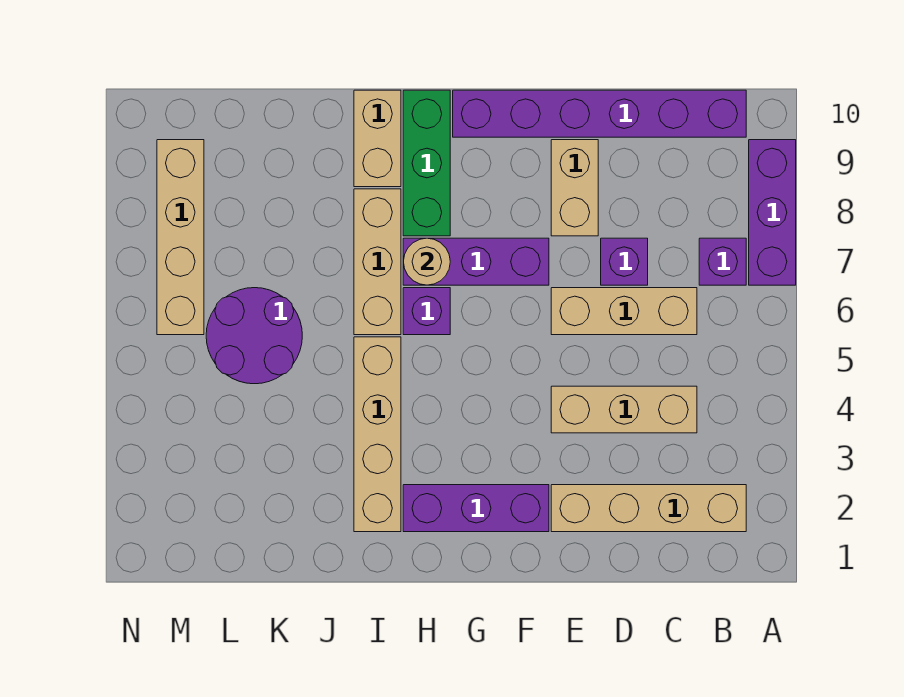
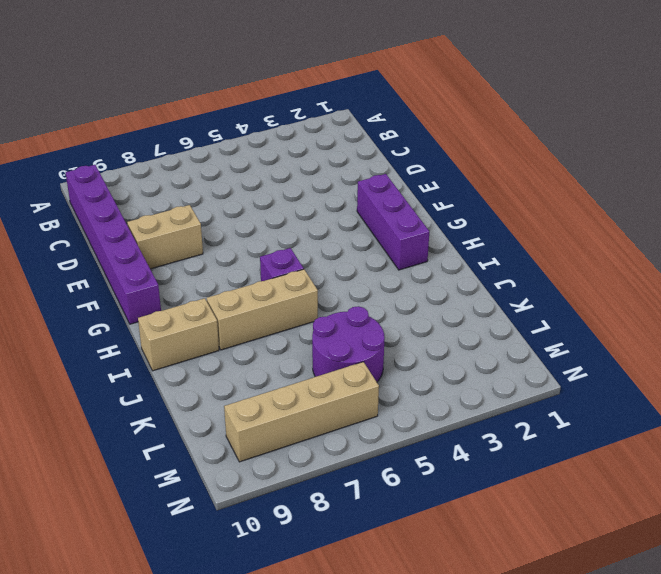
none -> purple brick A7:A9 level 1
none -> tan brick B2:E2 level 1
none -> purple brick B7 level 1

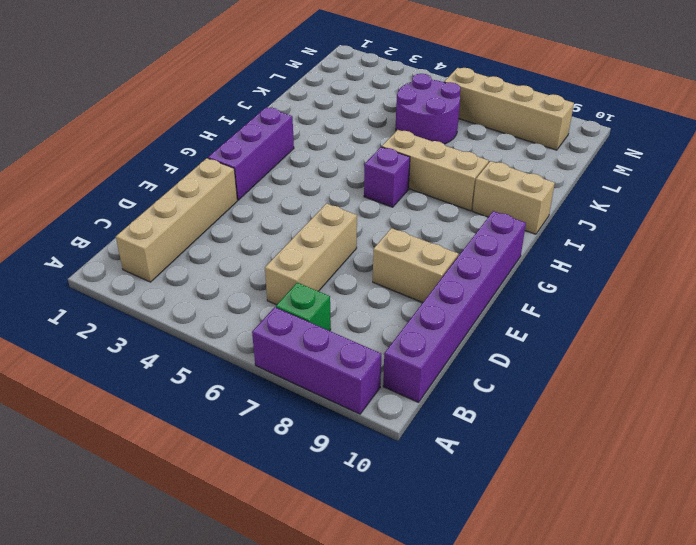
green brick B7 level 1 -> purple brick B7 level 1
none -> tan brick C4:E4 level 1
none -> purple brick D7 level 1
none -> purple brick F7:H7 level 1

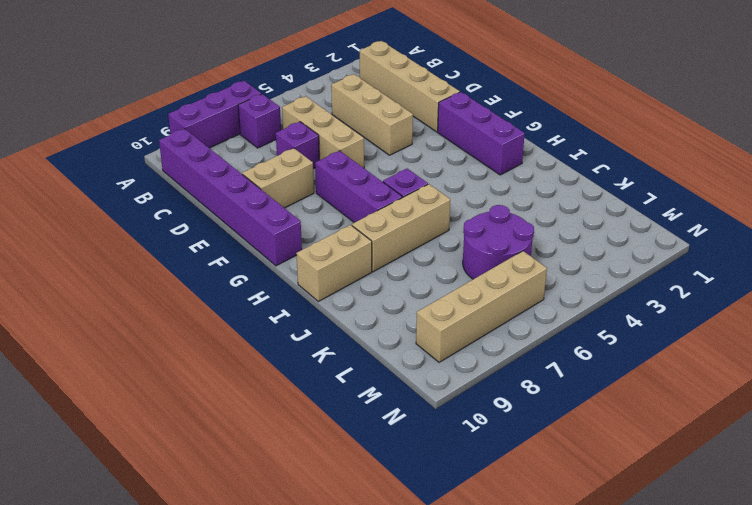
none -> green brick H8:H10 level 1
none -> tan brick I2:I5 level 1
none -> tan round brick H7 level 2

